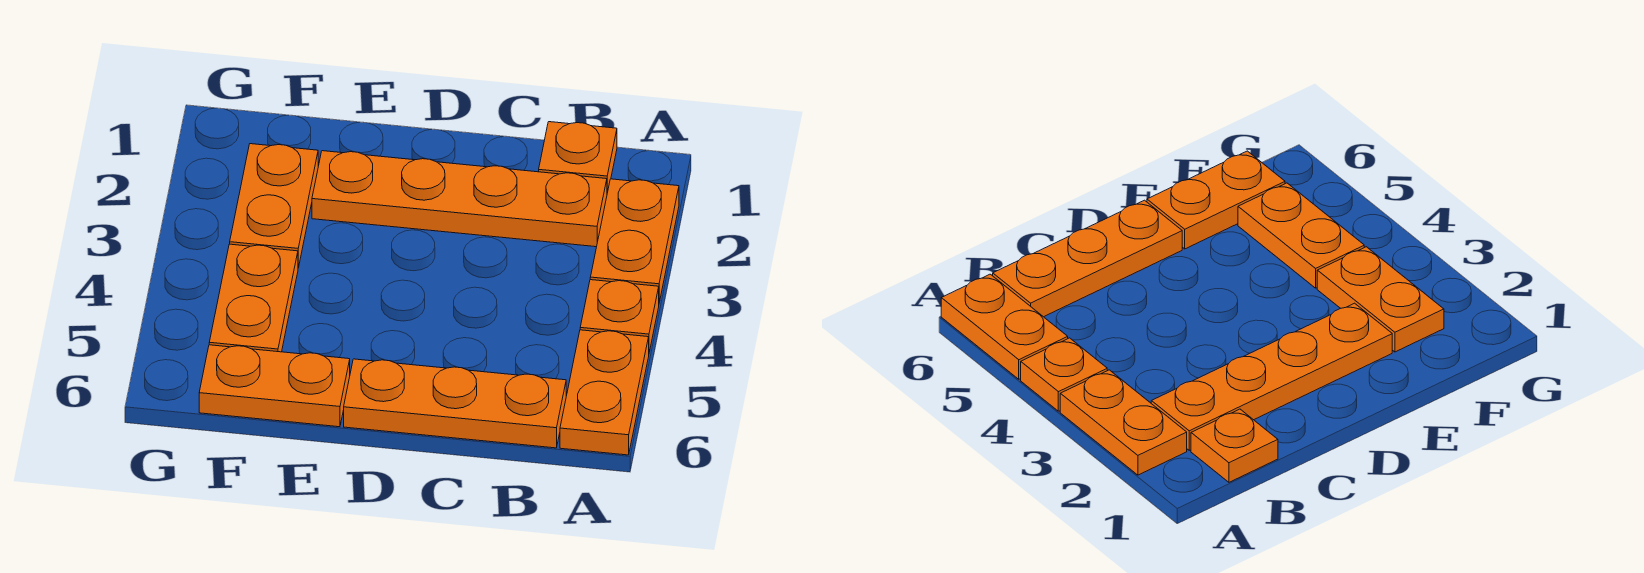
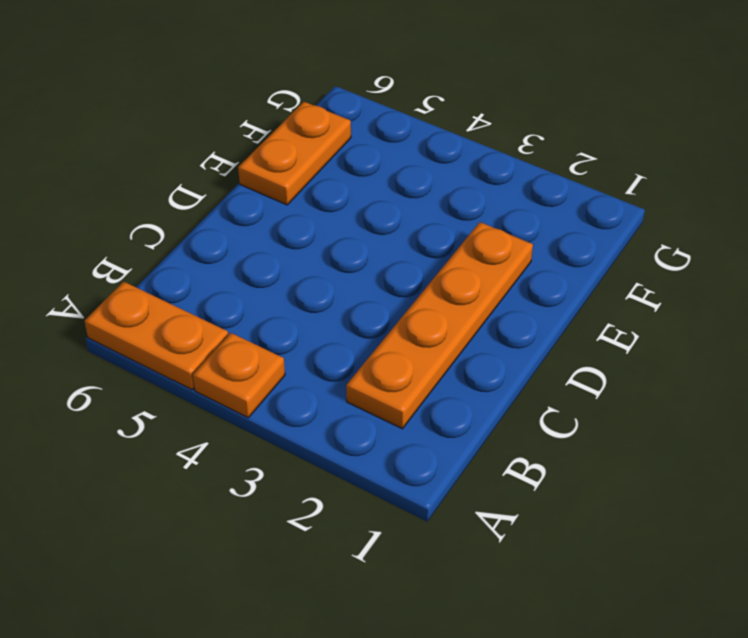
none -> orange plate A2:A3 level 1
none -> orange plate B1 level 1

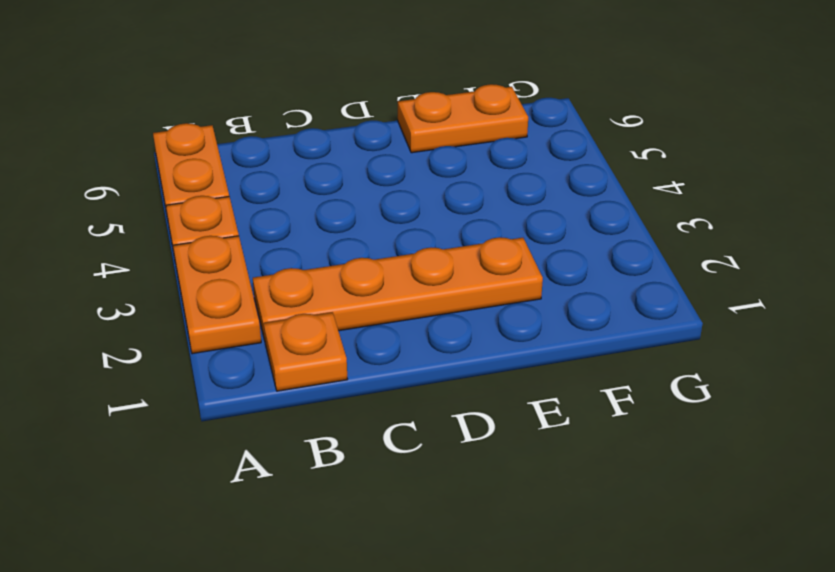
none -> orange plate B6:D6 level 1
none -> orange plate F2:F3 level 1

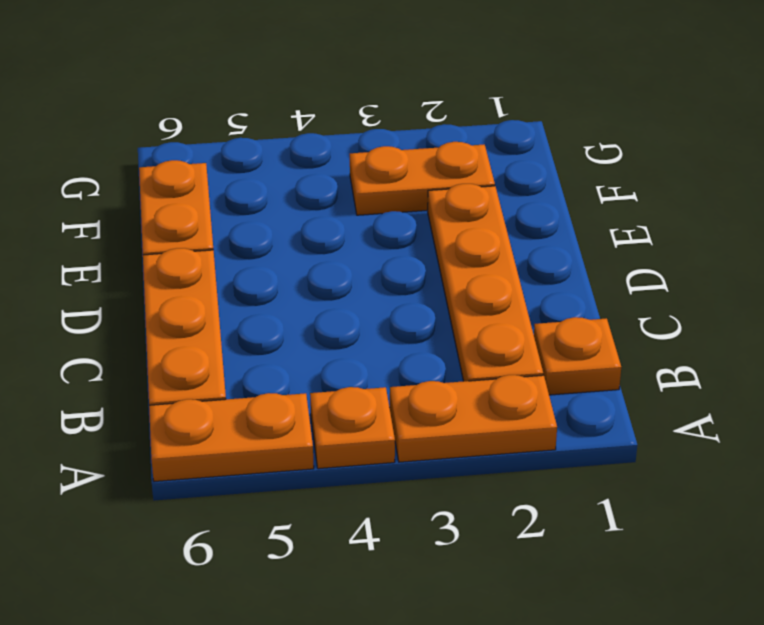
none -> orange plate F4:F5 level 1

